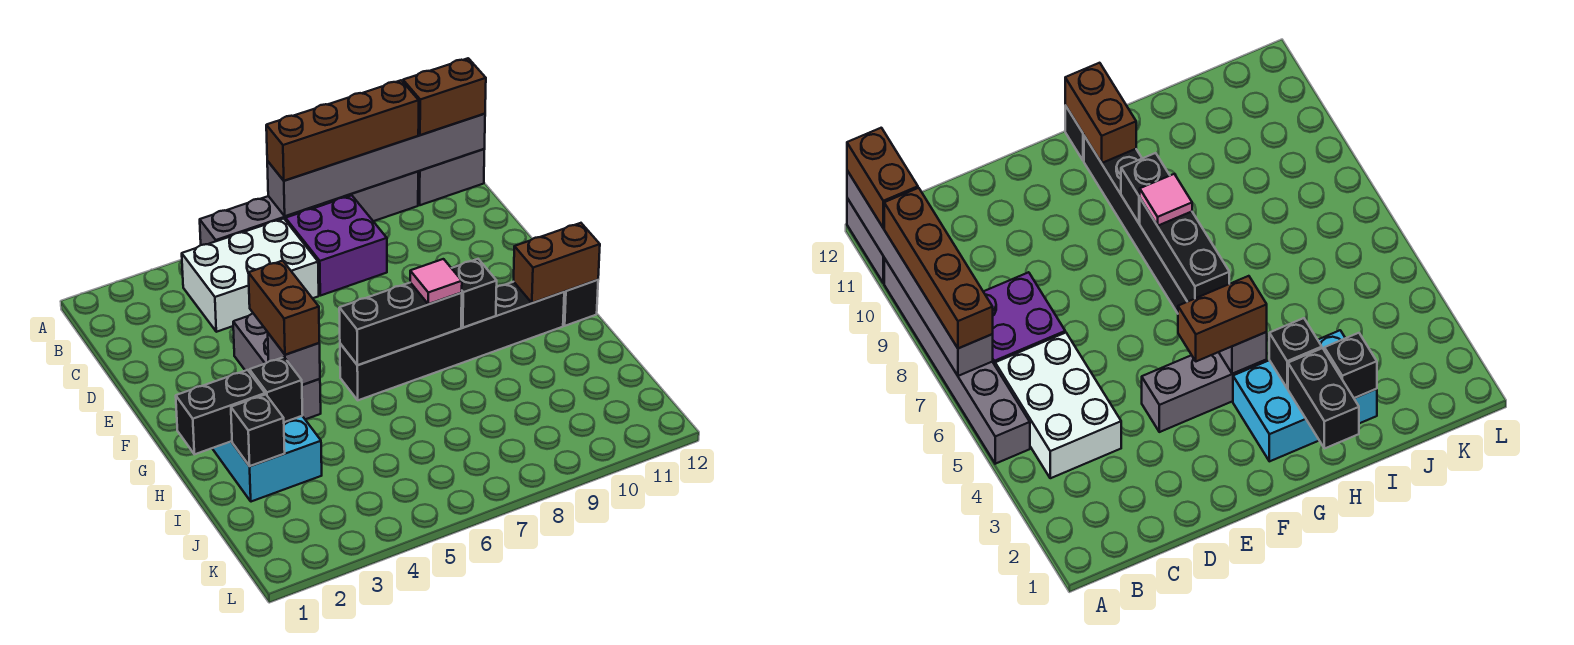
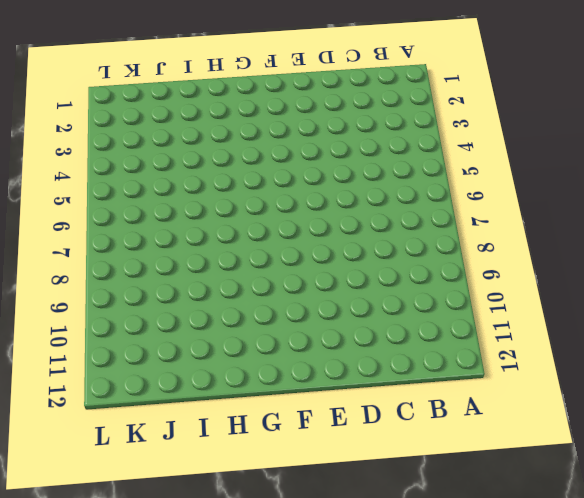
none -> grey brick A5:A10 level 1
none -> grey brick A11:A12 level 1
none -> white brick B4:C6 level 1

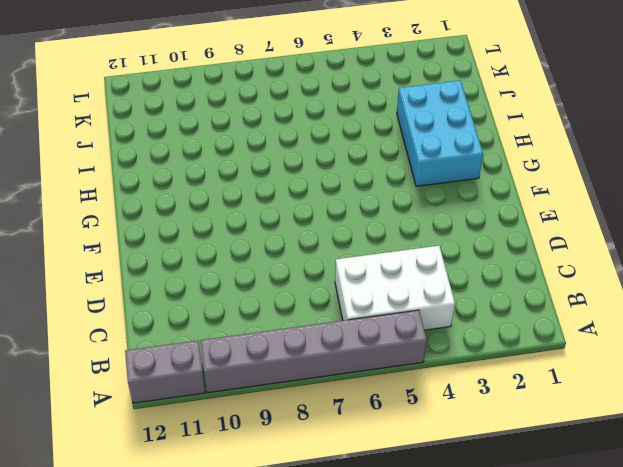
none -> purple brick B7:C8 level 1
none -> grey brick E4:G4 level 1
none -> black brick G6:G11 level 1

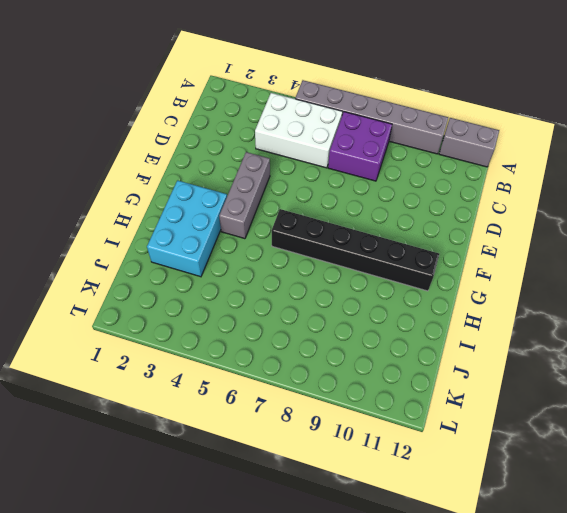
none -> black brick G12 level 1
none -> grey brick A7:A12 level 2
none -> grey brick G4 level 2

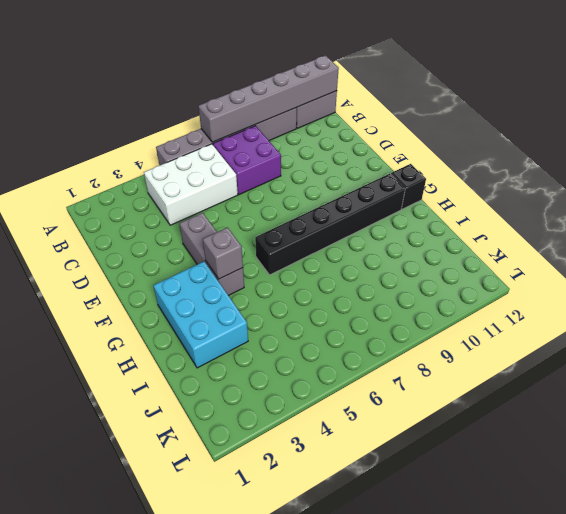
none -> black brick G6:G8 level 2
none -> black brick G9 level 2
none -> brown brick G11:G12 level 2

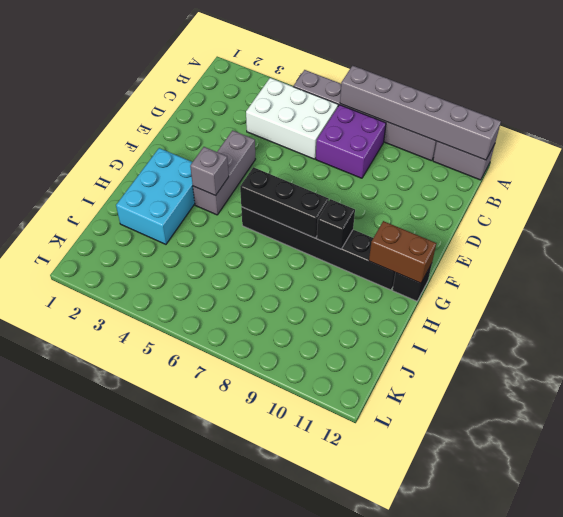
none -> black brick H1:H2 level 2
none -> black brick H3 level 2
none -> black brick I2 level 2

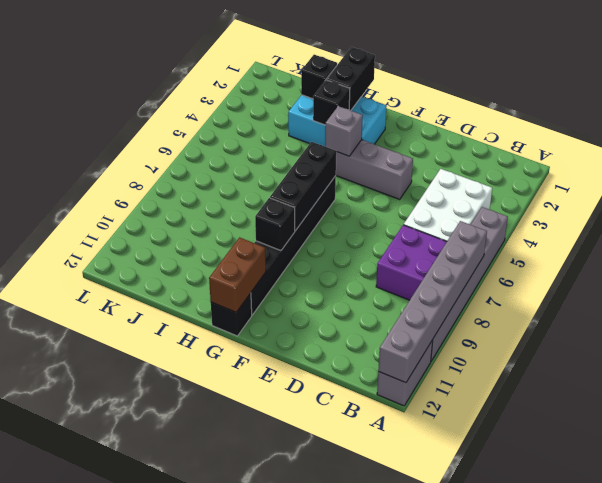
none -> brown brick A7:A10 level 3
none -> brown brick A11:A12 level 3
none -> brown brick F4:G4 level 3

